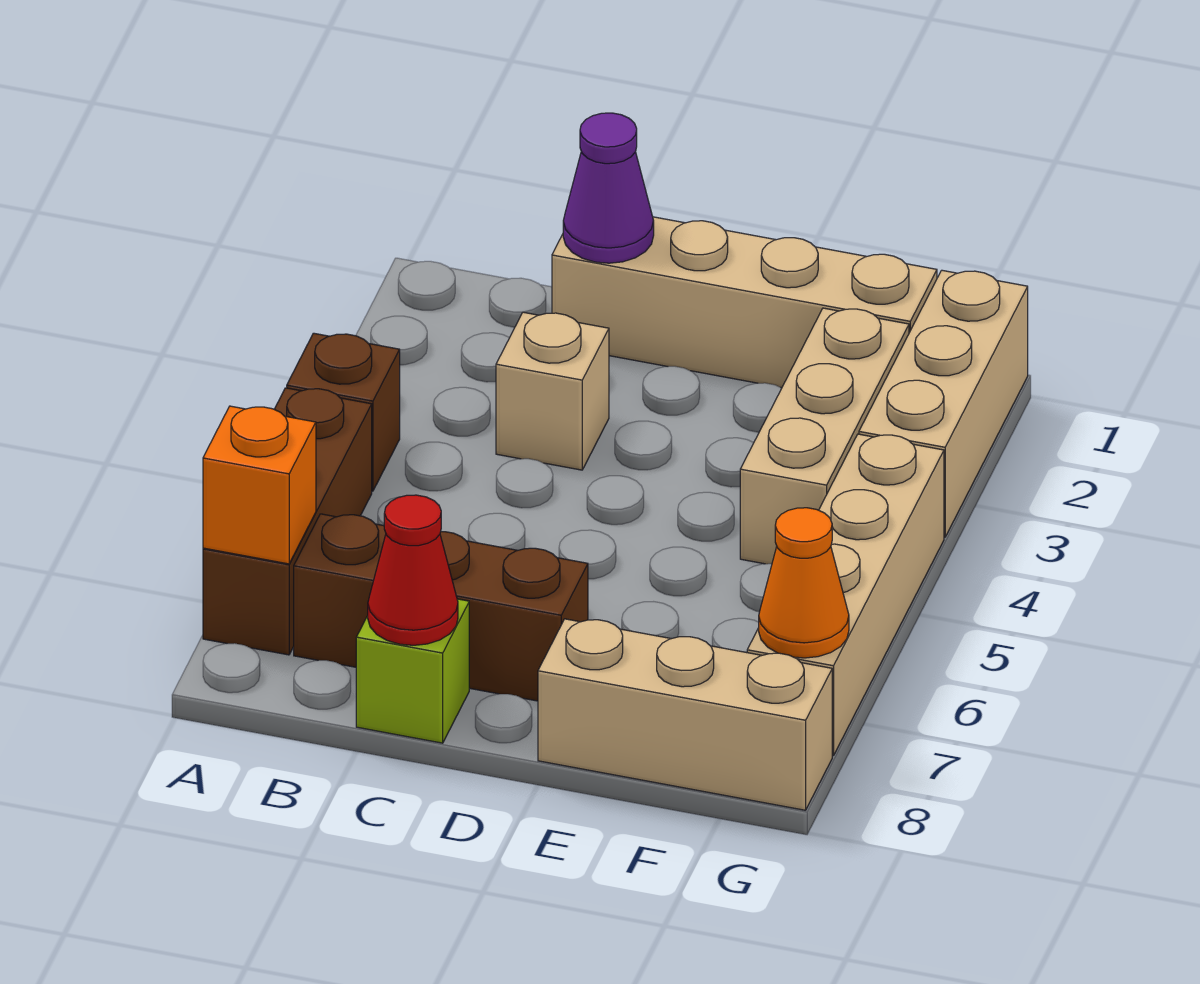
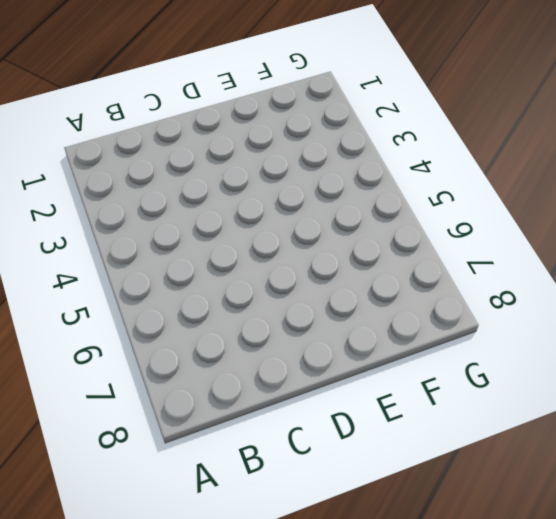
none -> brown brick A4 level 1
none -> brown brick A5:A7 level 1
none -> brown brick B7:D7 level 1

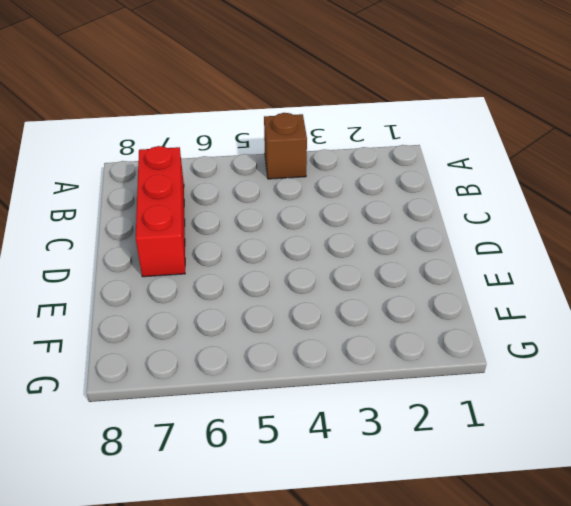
red brick B7:D7 level 1 -> brown brick B7:D7 level 1
none -> brown brick A5:A7 level 1
none -> tan brick C1:F1 level 1
none -> tan brick C3 level 1

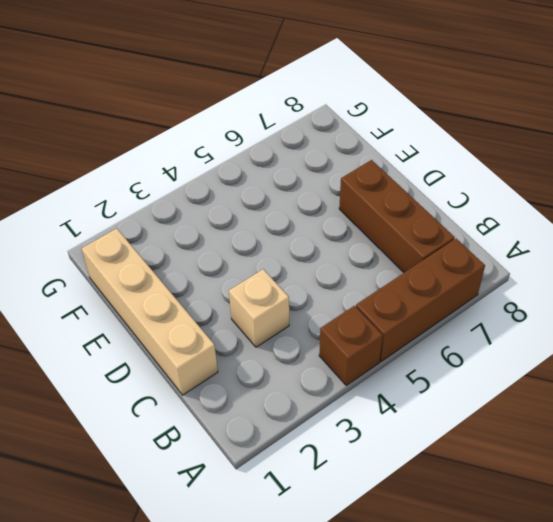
none -> lime brick C8 level 1
none -> tan brick E8:G8 level 1
none -> tan brick F2:F4 level 1

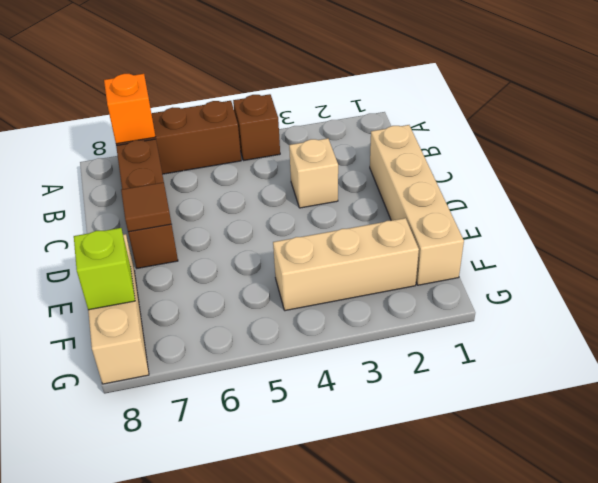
brown tile D7 level 2 -> none
lime brick F8 level 2 -> lime brick C8 level 1
none -> tan brick G1:G3 level 1
none -> tan brick G4:G7 level 1
none -> purple cone C1 level 2

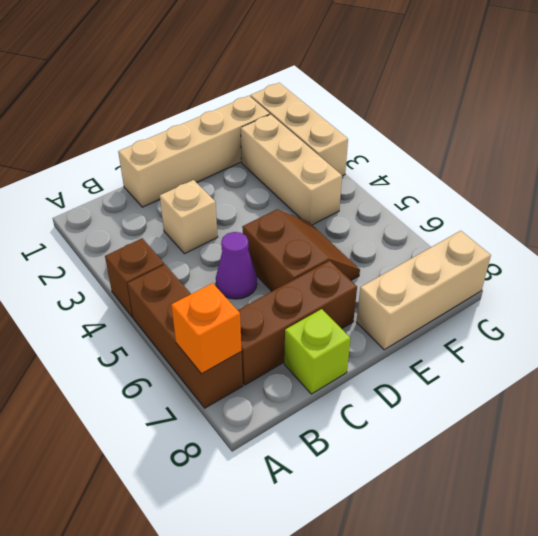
purple cone C5 level 1 -> purple cone C1 level 2
brown slope D5:E6 level 1 top D -> none
none -> tan brick G4:G7 level 1
none -> red cone C8 level 2
none -> orange cone G7 level 2

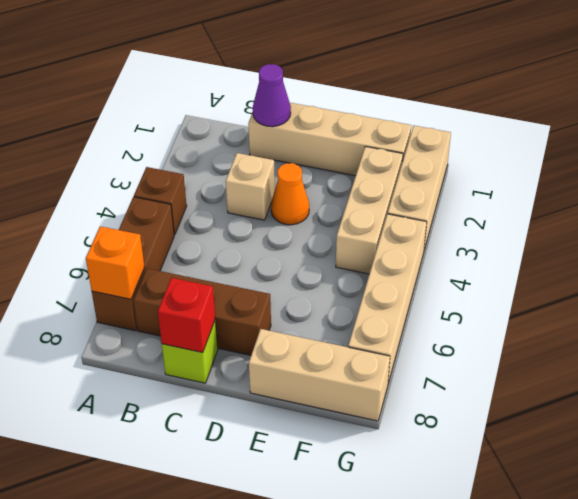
red brick C8 level 2 -> red cone C8 level 2
orange cone D3 level 1 -> orange cone G7 level 2

